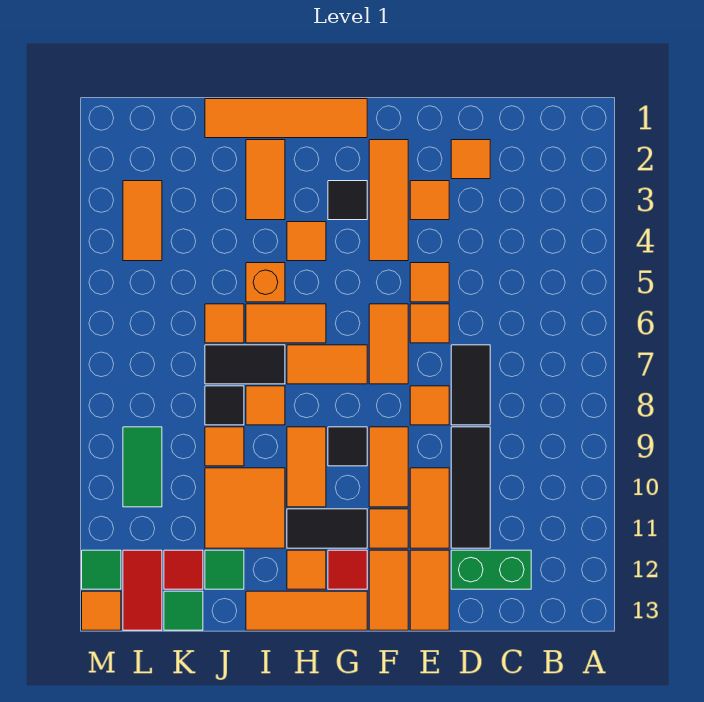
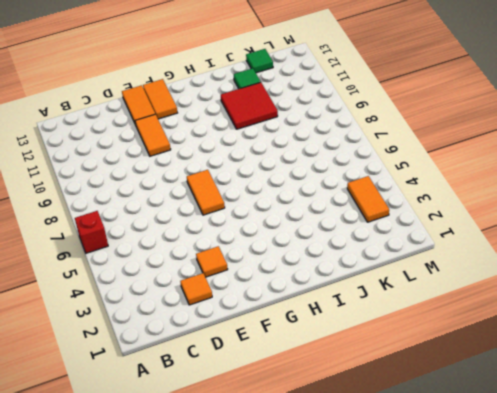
red brick A6 level 1 -> none
red tile I10:J11 level 1 -> orange tile I10:J11 level 1
none -> green brick C12:D12 level 1
none -> black tile D7:D8 level 1
none -> black tile D9:D11 level 1
none -> orange tile E5 level 1

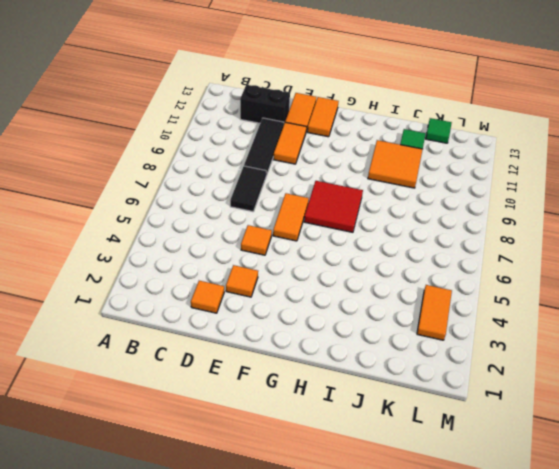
black brick C12:D12 level 1 -> green brick C12:D12 level 1
red tile G7:H8 level 1 -> orange tile G7:H7 level 1
none -> orange tile E6 level 1
none -> orange tile E8 level 1
none -> orange tile F2:F4 level 1
none -> orange tile F9:F10 level 1

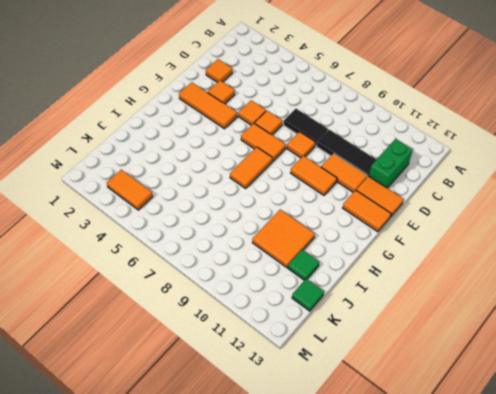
none -> orange tile F11 level 1
none -> orange tile G1:J1 level 1
none -> black tile G3 level 1
none -> black tile G9 level 1

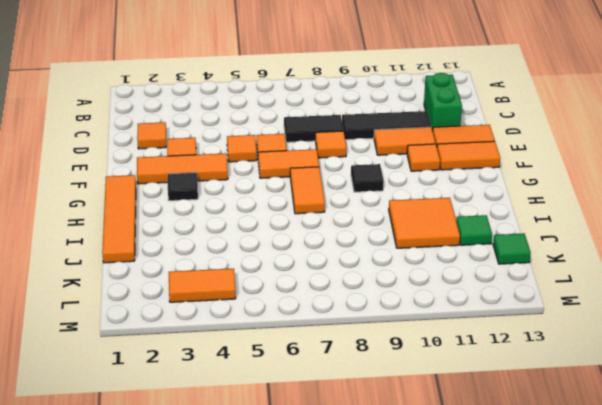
none -> orange tile F9:F10 level 1
none -> black tile G11:H11 level 1
none -> red tile G12 level 1
none -> orange tile G13:I13 level 1

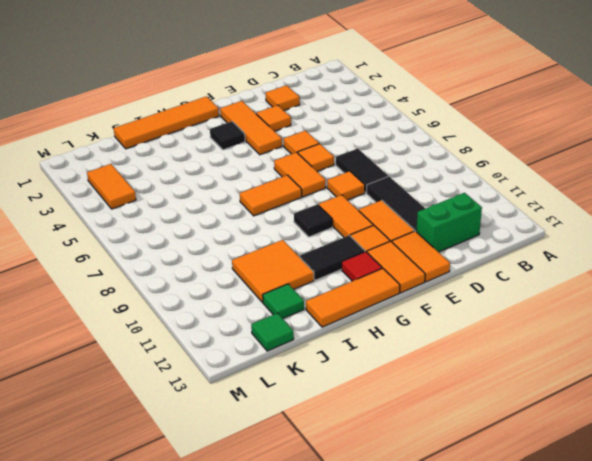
none -> orange tile H4 level 1
none -> orange tile H6:I6 level 1
none -> orange tile H9:H10 level 1
none -> orange tile H12 level 1

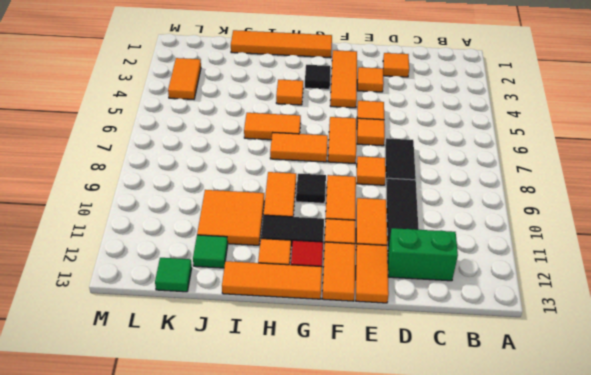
none -> orange tile I2:I3 level 1
none -> orange brick I5 level 1
none -> black tile I7:J7 level 1
none -> orange tile I8 level 1

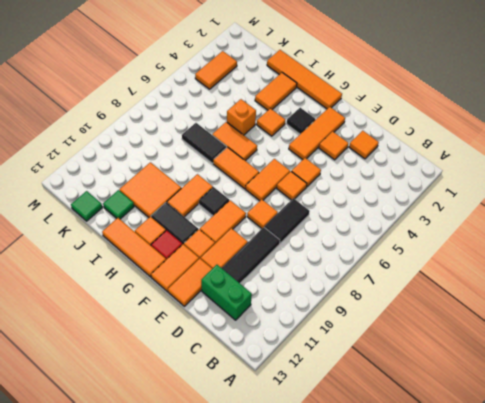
none -> orange tile I8 level 1
none -> orange tile J6 level 1
none -> black tile J8 level 1
none -> orange tile J9 level 1

